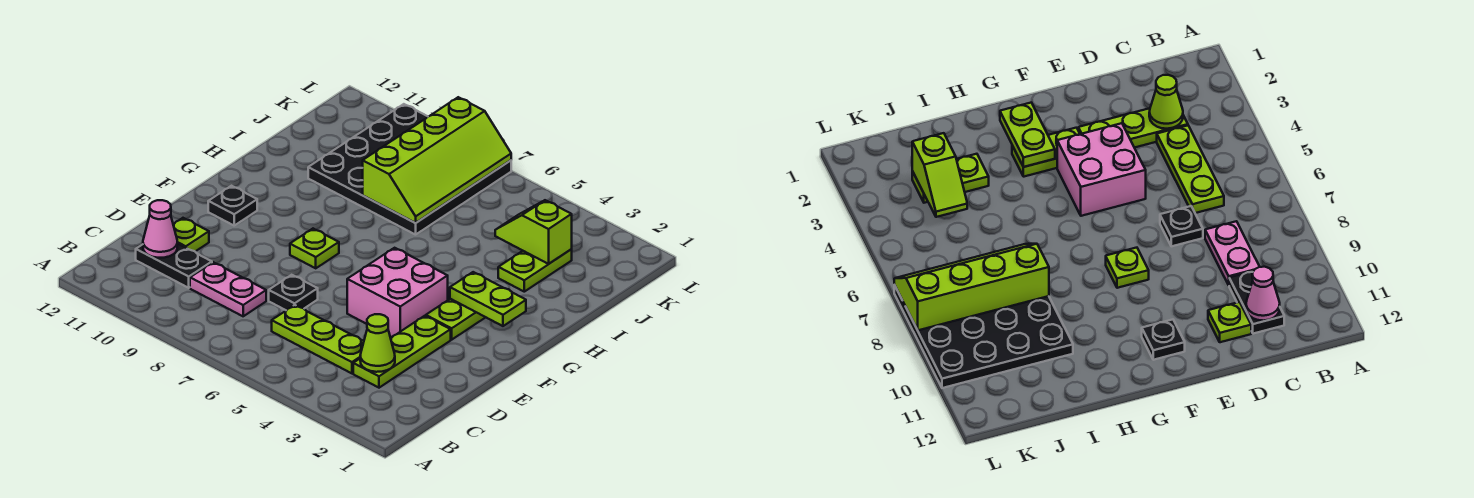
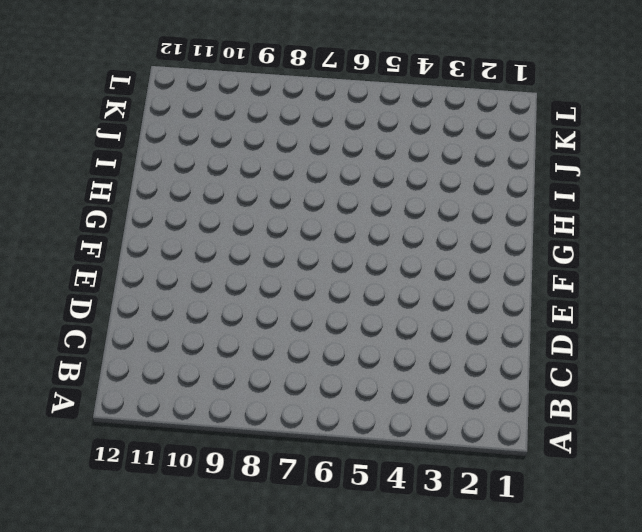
none -> lime plate C3:E3 level 1
none -> lime plate C4:C6 level 1
none -> pink plate C8:C9 level 1

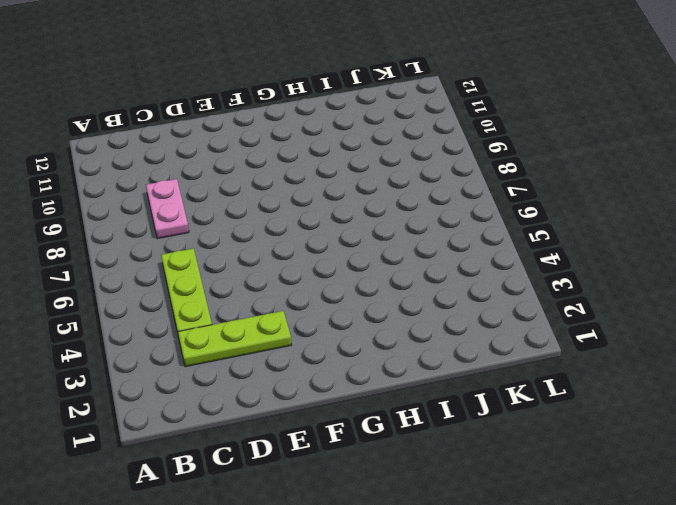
none -> black plate C10:C11 level 1
none -> black plate D7 level 1
none -> lime plate D11 level 1

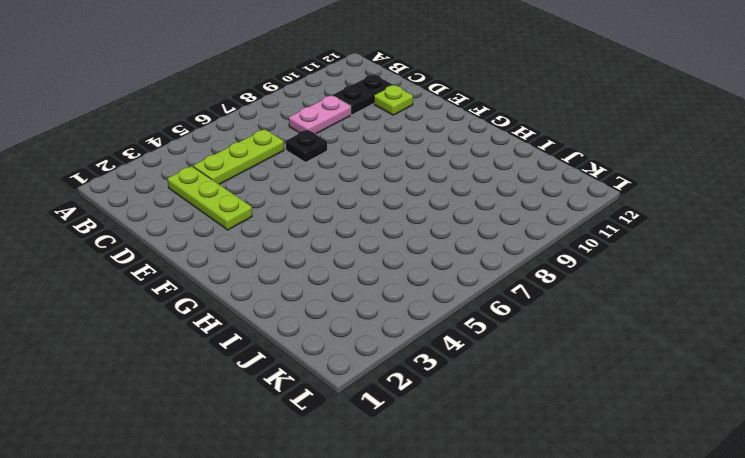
none -> pink brick E4:F5 level 1
none -> lime plate F3:G3 level 1
none -> lime plate F8 level 1

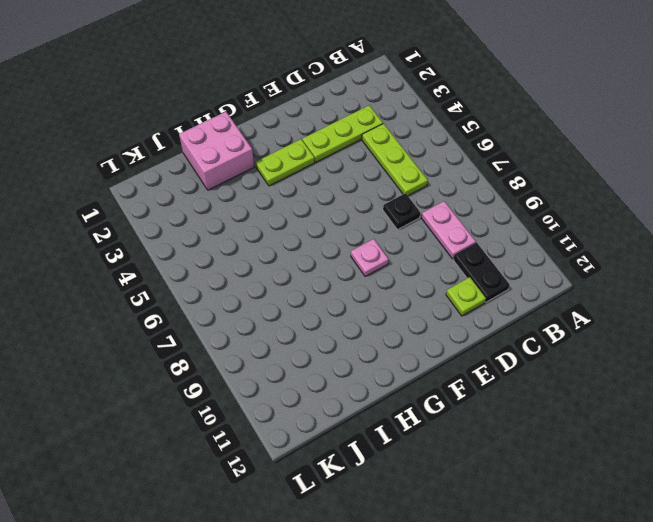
pink plate F8 level 1 -> lime plate F8 level 1
pink brick H1:I2 level 1 -> pink brick E4:F5 level 1
none -> black plate F11 level 1
none -> lime plate I3:J3 level 1
none -> black plate I7:L10 level 1

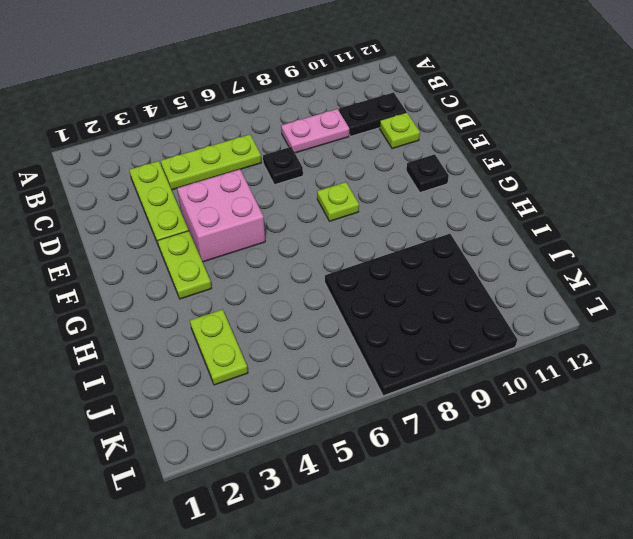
none -> lime cone C3 level 2
none -> pink cone C11 level 2
none -> lime plate G2:G3 level 2

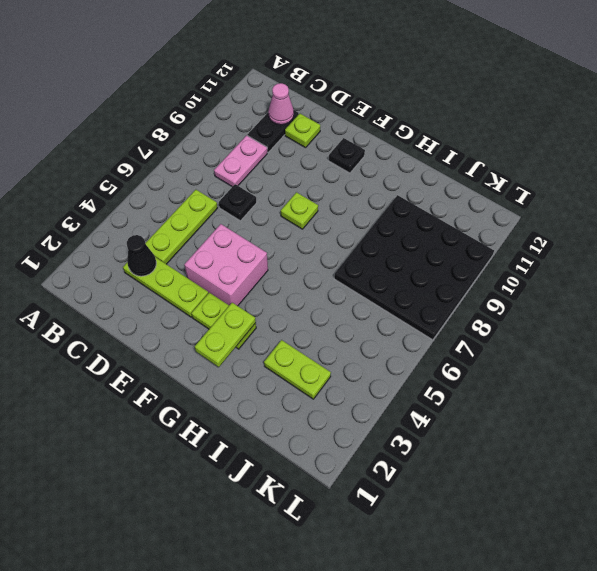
black cone C3 level 2 -> lime cone C3 level 2
none -> lime slope I7:L8 level 2 top 8
none -> lime slope J3:J4 level 2 top 3

